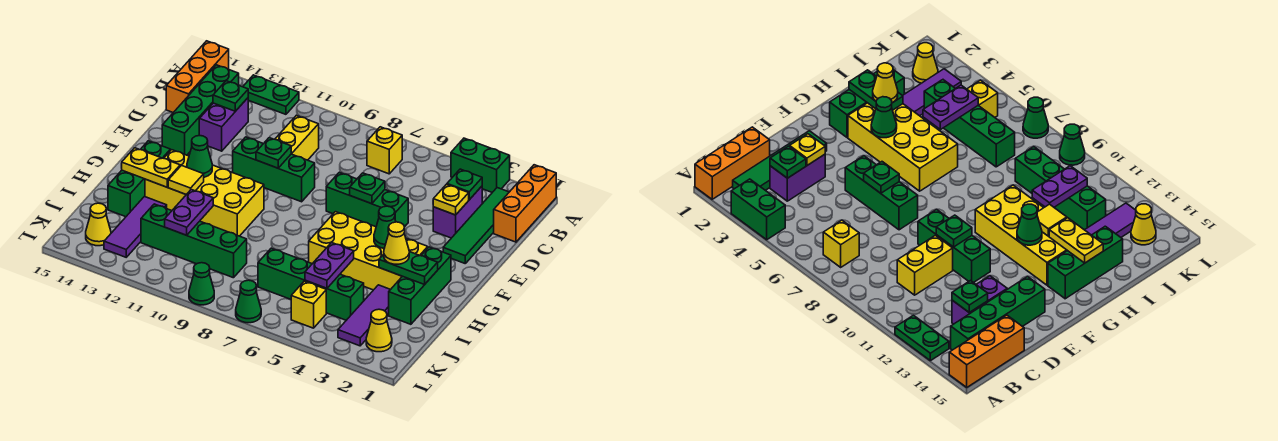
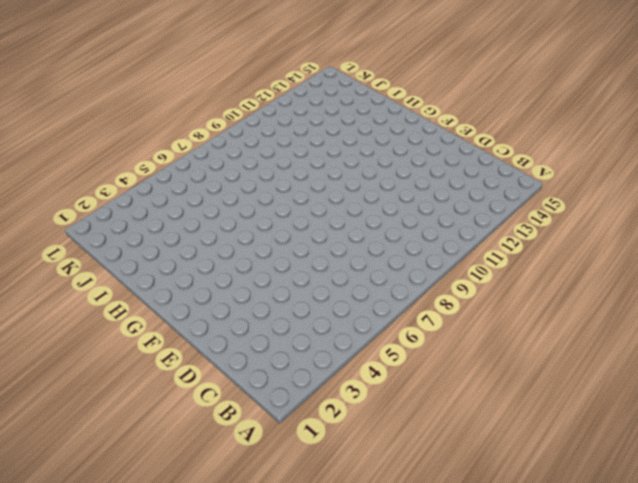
none -> orange brick A1:C1 level 1
none -> green brick A3:A4 level 1
none -> green plate A12:A13 level 1
none -> orange brick A15:C15 level 1

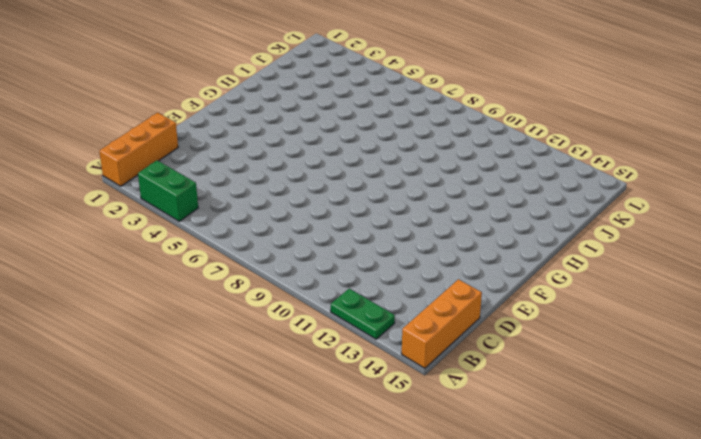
none -> green tile B2:E2 level 1
none -> yellow brick B7 level 1
none -> green brick B14:E14 level 1
none -> purple brick C3:D3 level 1

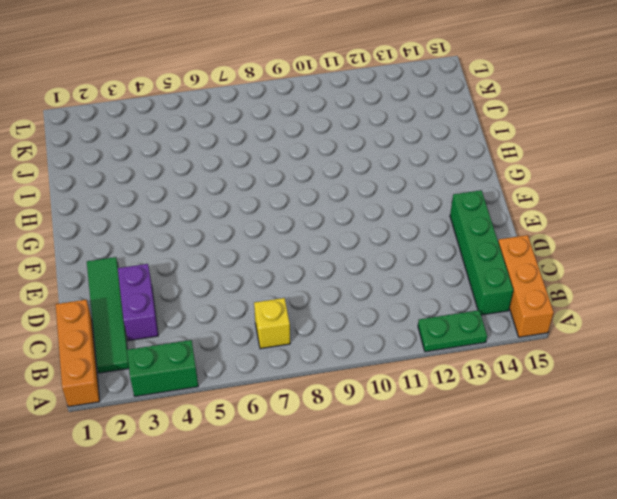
none -> yellow brick C10:D10 level 1
none -> purple brick C13:D13 level 1
none -> green brick E5:E7 level 1
none -> green brick E9:E11 level 1

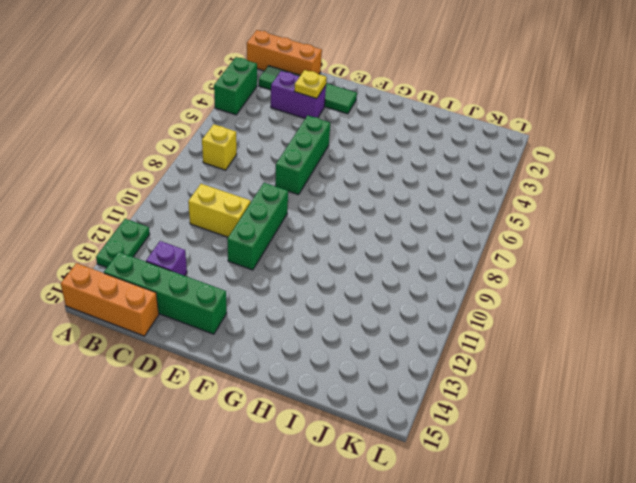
purple brick C13 level 1 -> purple brick C13:D13 level 1
none -> green brick G2:I2 level 1
none -> yellow brick G3:H6 level 1
none -> yellow brick G10:H13 level 1
none -> green brick G14:I14 level 1

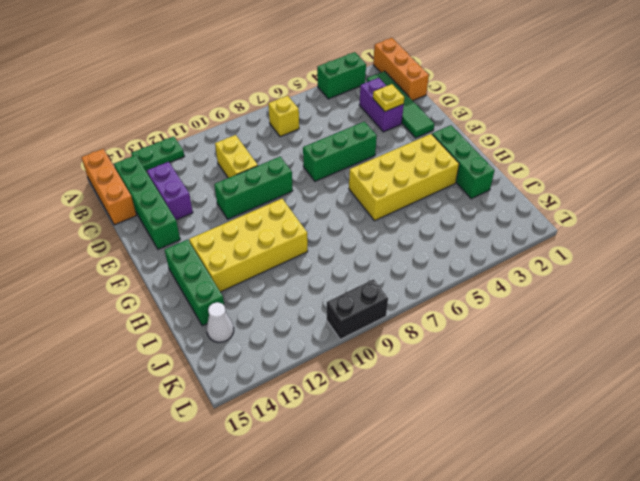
white cone J14 level 1 -> none
black brick L9:L10 level 1 -> green cone L9 level 1
none -> purple tile I3:K3 level 1
none -> purple tile I13:K13 level 1
none -> green brick J4:J7 level 1
none -> green brick J9:J12 level 1

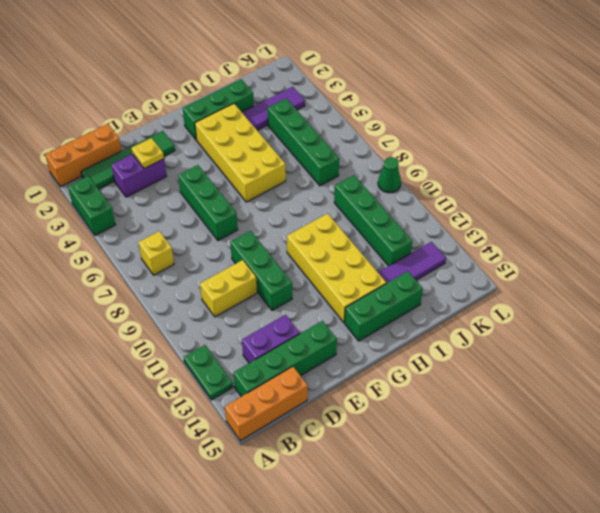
none -> yellow cone K2 level 1
none -> yellow brick K5 level 1
none -> yellow cone K14 level 1
none -> green cone L7 level 1

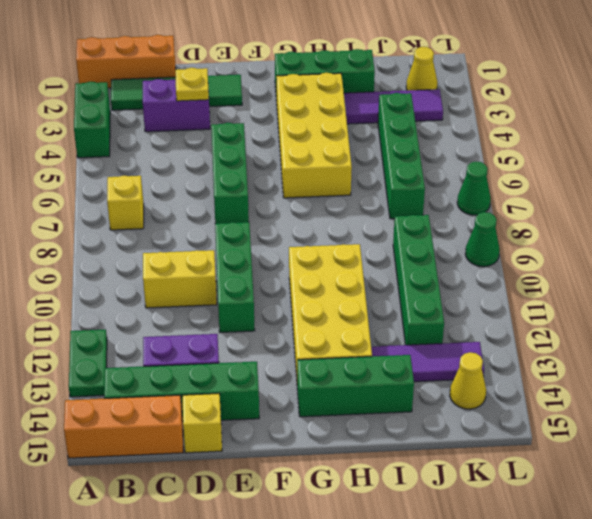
yellow brick D15 level 1 -> yellow brick K5 level 1
none -> green plate C3 level 2
none -> green plate C13 level 2
none -> green plate E6 level 2
none -> green plate E10 level 2

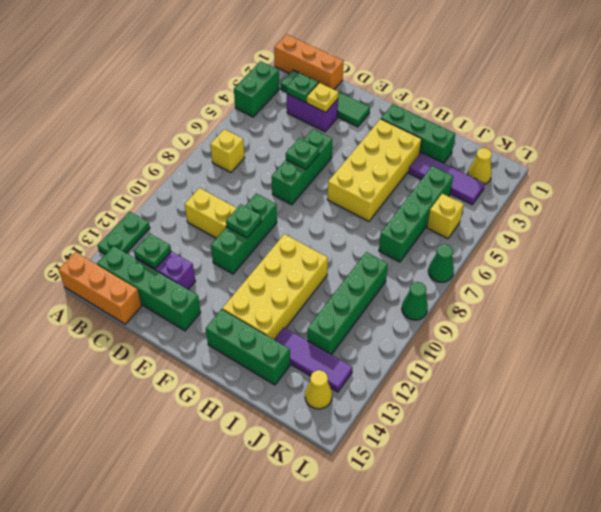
none -> green cone G4 level 2
none -> green cone G12 level 2
none -> green plate H2:H3 level 2
none -> yellow tile H12 level 2

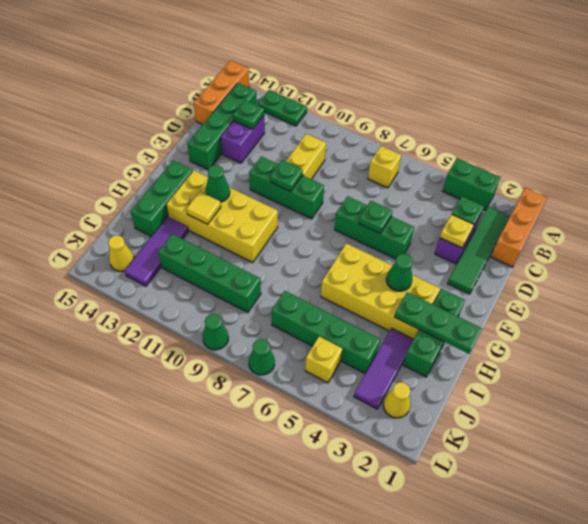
green plate H1:H3 level 2 -> green plate H2:H3 level 2
none -> yellow plate H13:H14 level 2
none -> purple plate I5:J5 level 2
none -> purple plate I11:J11 level 2
none -> yellow cone H3 level 3

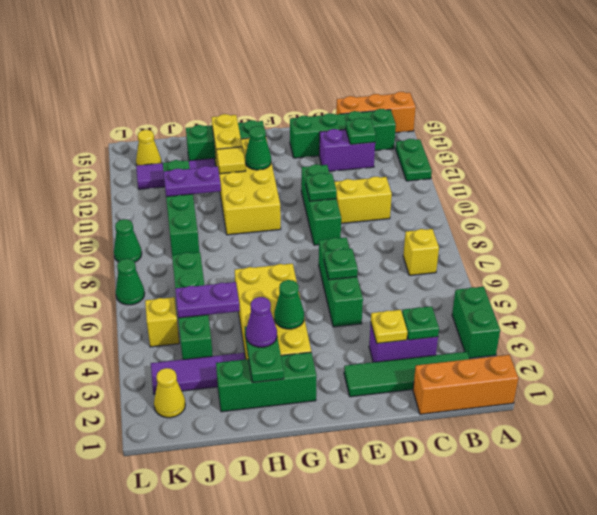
purple cone H3 level 3 -> yellow cone H3 level 3

